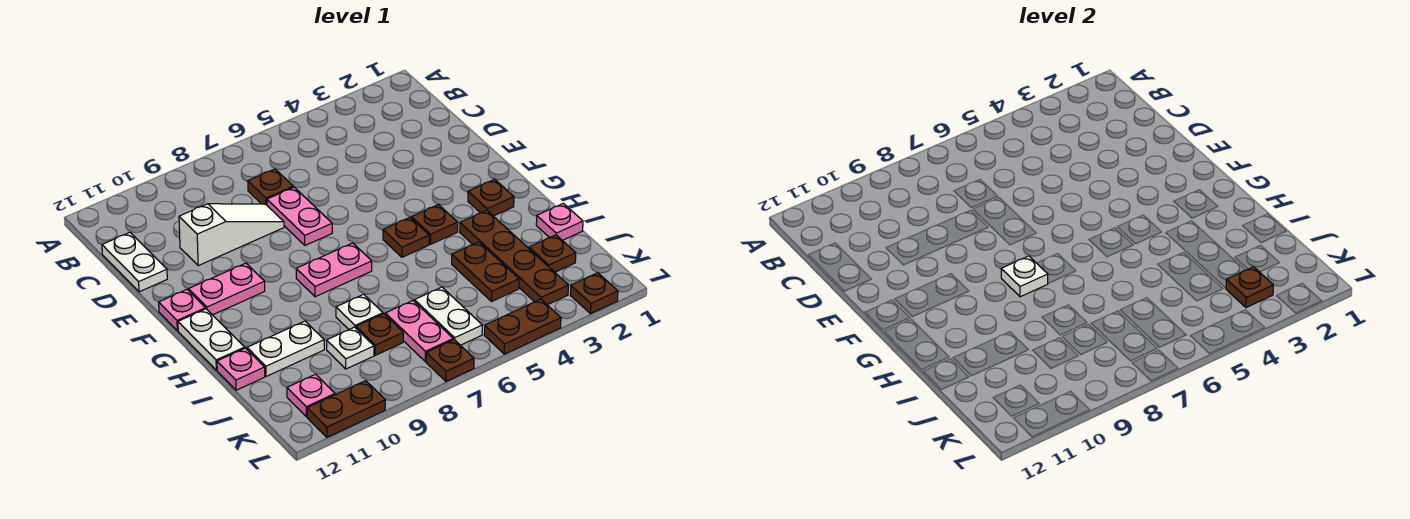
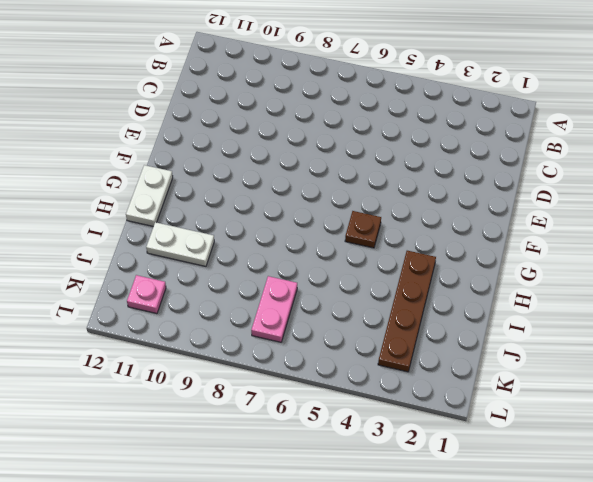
none -> brown plate C7 level 1
none -> white plate C12:D12 level 1
none -> pink plate D7:E7 level 1

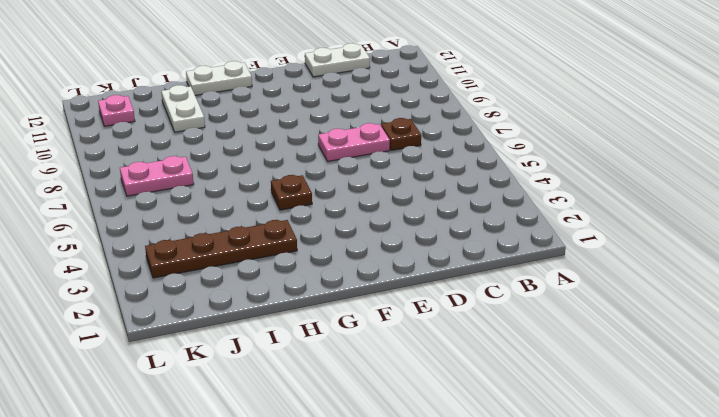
none -> white slope D8:D10 level 1 top 10
none -> pink plate F10:F11 level 1
none -> pink plate F12 level 1

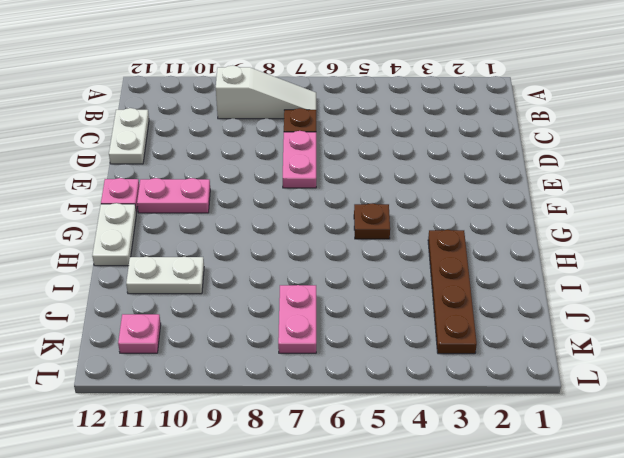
white slope B7:B9 level 1 top 9 -> white slope D8:D10 level 1 top 10
none -> brown plate G2 level 1
none -> brown plate G4 level 1
none -> pink plate G7:G8 level 1

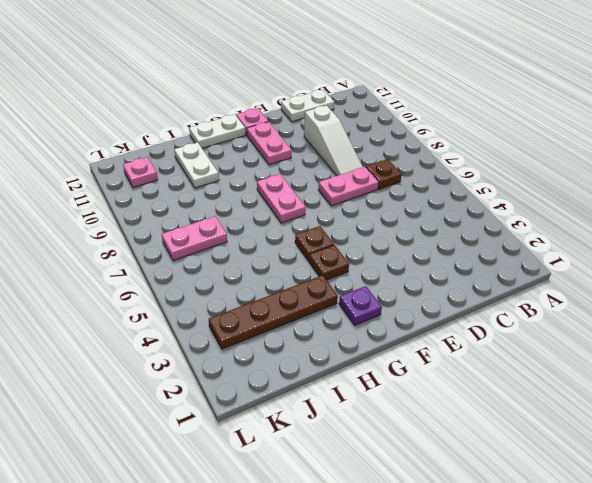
purple plate G2 level 1 -> brown plate G2 level 1
none -> pink plate I1 level 1
none -> brown plate I4:J4 level 1
none -> white plate I8 level 1

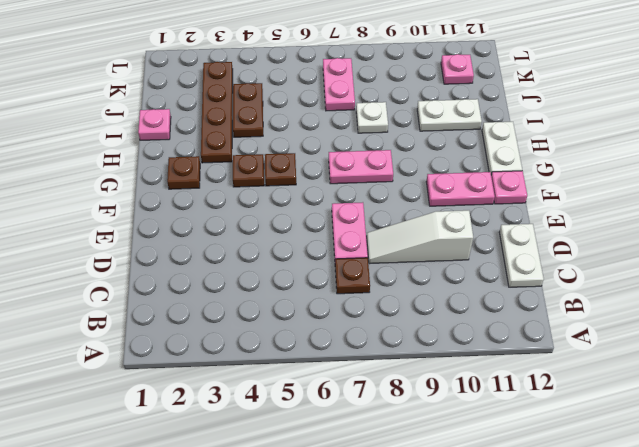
none -> pink plate I12 level 1
none -> brown plate J2 level 1
none -> white plate J6:K6 level 1

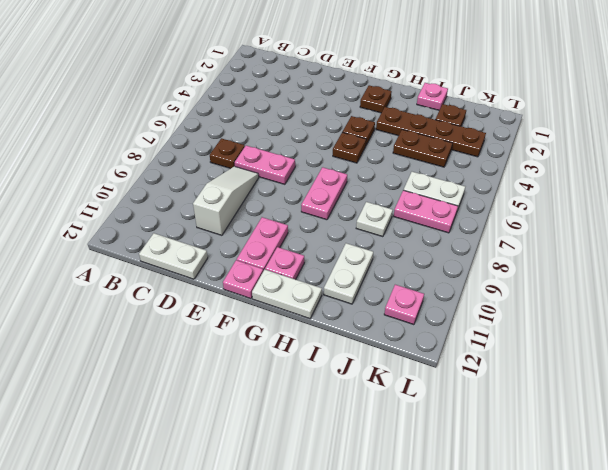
pink plate G11 level 1 -> pink plate I12 level 1
none -> brown plate J8 level 1
none -> white plate J9 level 1
none -> brown plate L2 level 1

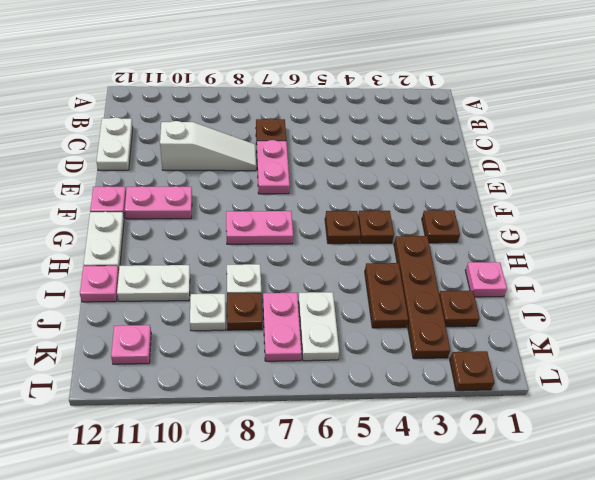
none -> brown plate L4:L5 level 1
none -> brown plate L7 level 1
none -> brown plate L10:L11 level 1

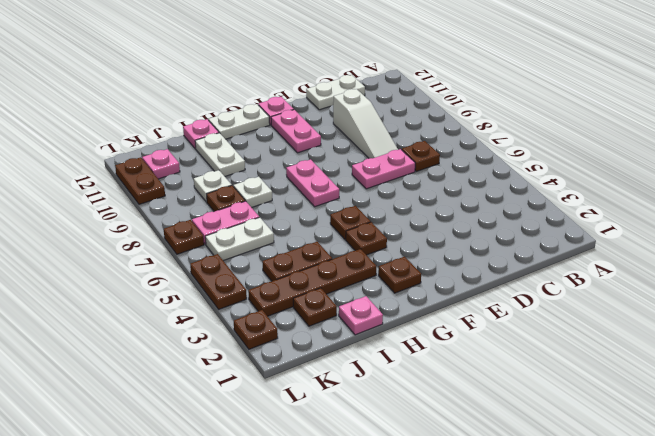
none -> white plate G8 level 2
none -> brown plate K3 level 2

